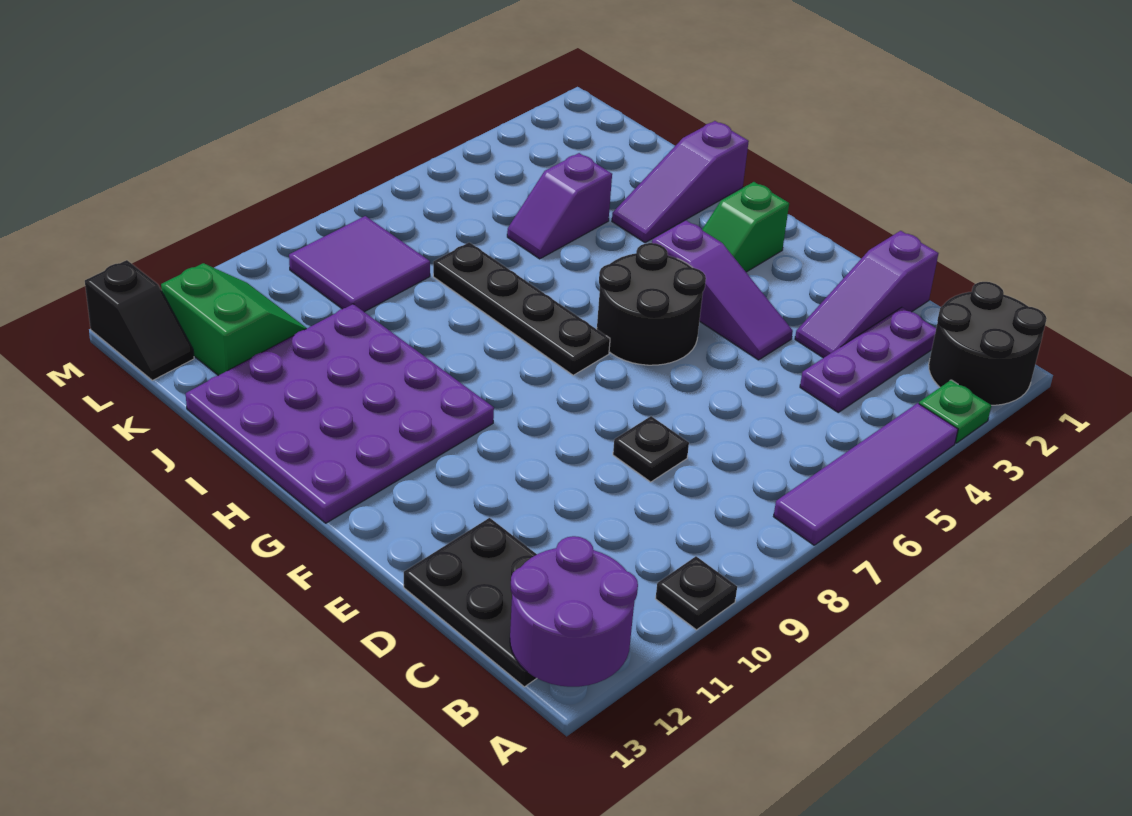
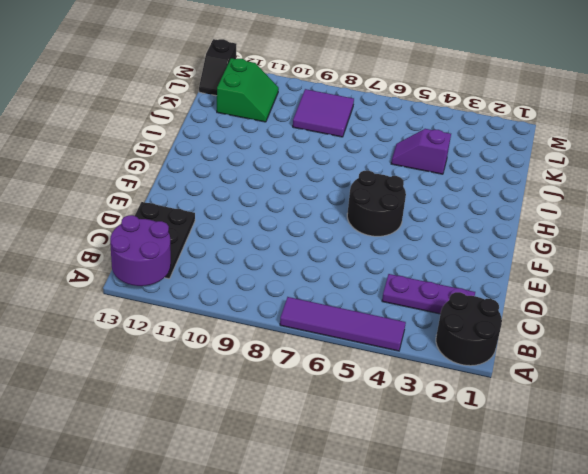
none -> green plate A3 level 1
none -> black plate A10 level 1
none -> purple slope D1:D3 level 1 top 1

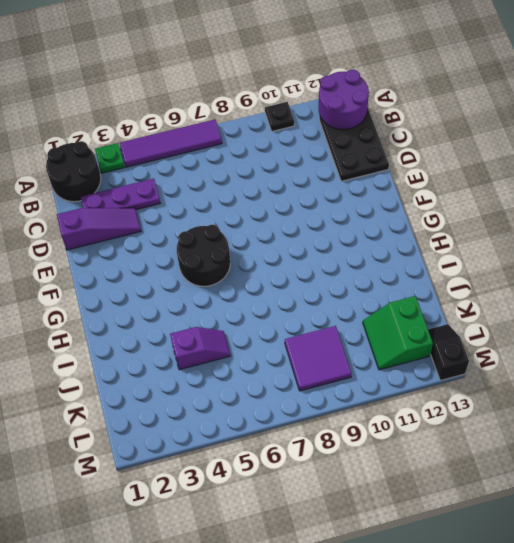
none -> black plate D8 level 1
none -> purple slope E4:G4 level 1 top G
none -> green slope G2:G3 level 1 top 2

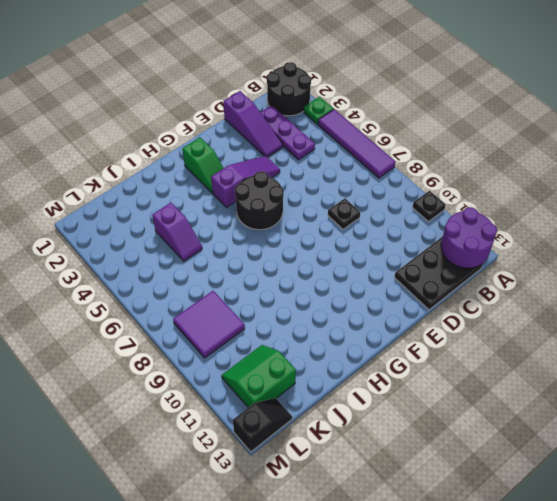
none -> black plate G7:J7 level 1
none -> purple plate G10:J13 level 1
none -> purple slope I1:I3 level 1 top 1

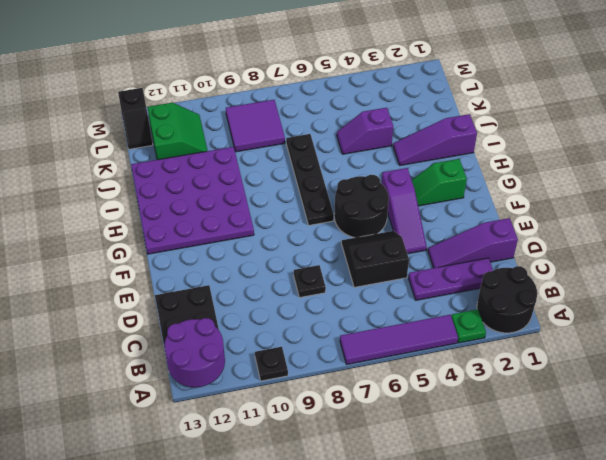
black slope D5:E6 level 1 top D -> none

